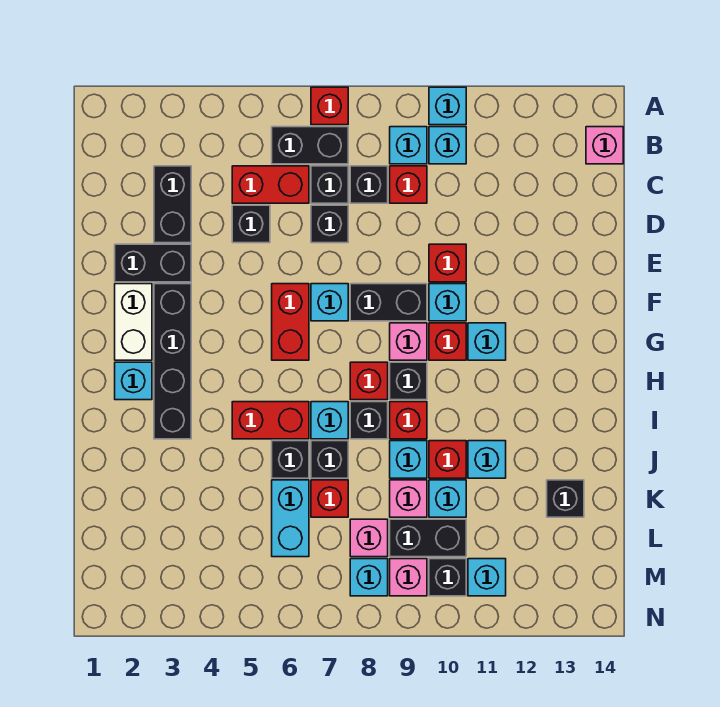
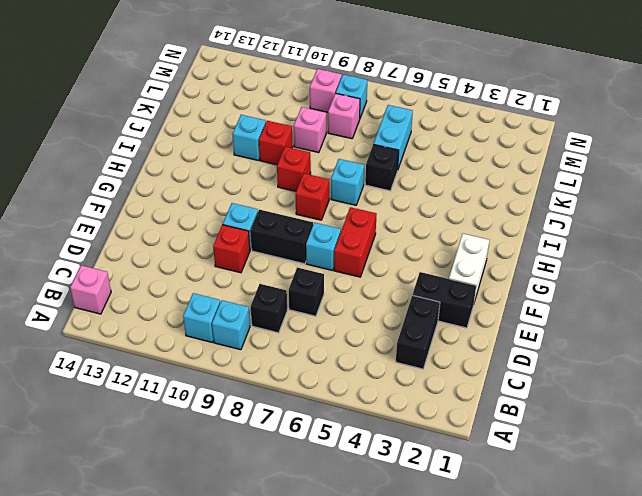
none -> red brick A7 level 1
none -> cyan brick A10 level 1
none -> black brick B6:B7 level 1
none -> red brick C5:C6 level 1

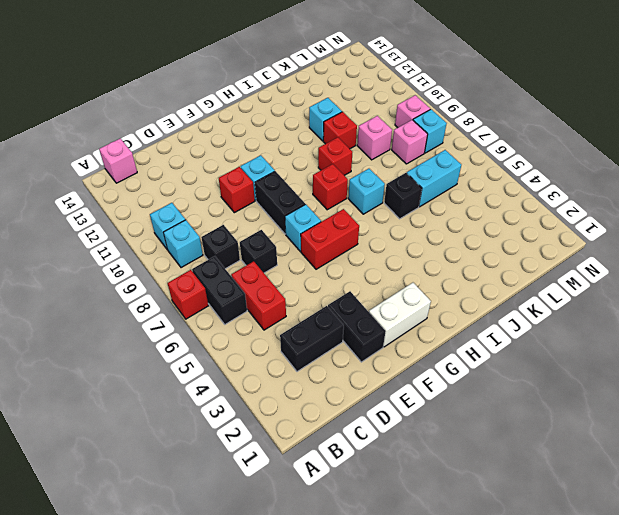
none -> cyan brick A10 level 1
none -> black brick C7 level 1
none -> red brick C9 level 1
none -> black brick D5 level 1

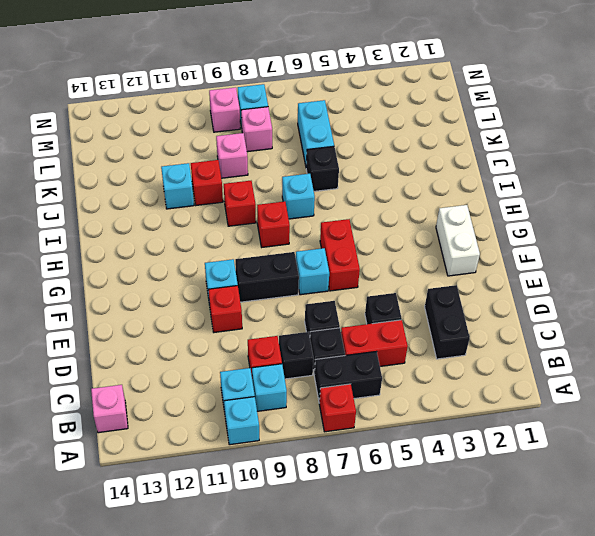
none -> black brick E2:E3 level 1
none -> black brick F3:I3 level 1
none -> pink brick G9 level 1
none -> red brick G10 level 1

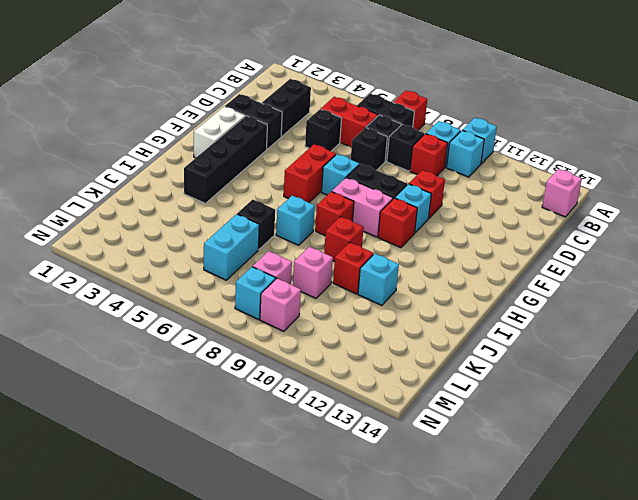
pink brick G8:G9 level 1 -> pink brick G9 level 1
none -> cyan brick G11 level 1
none -> cyan brick H2 level 1
none -> black brick H9 level 1
none -> red brick I5:I6 level 1

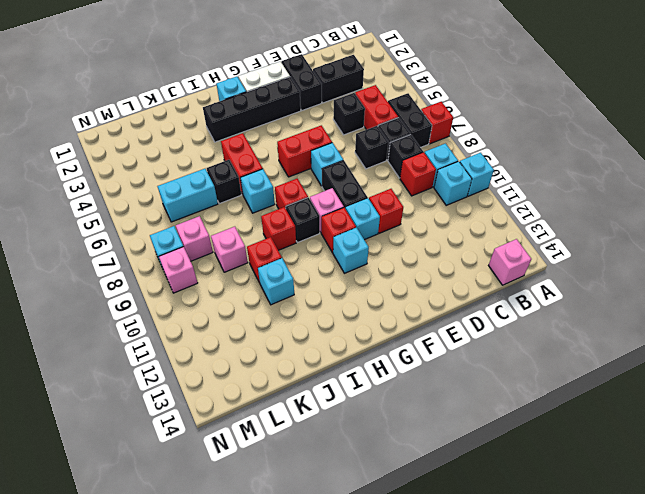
none -> black brick I8 level 1
none -> black brick J7 level 1
none -> cyan brick J9 level 1
none -> red brick K7 level 1

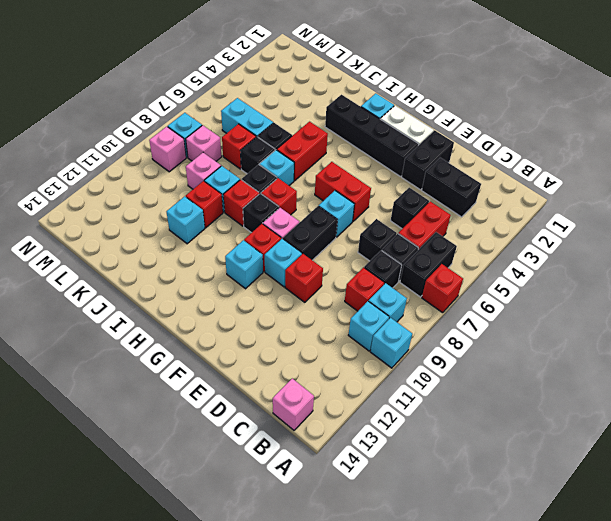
none -> cyan brick K10 level 1
none -> black brick K13 level 1
none -> black brick L9:L10 level 1
none -> black brick M10 level 1

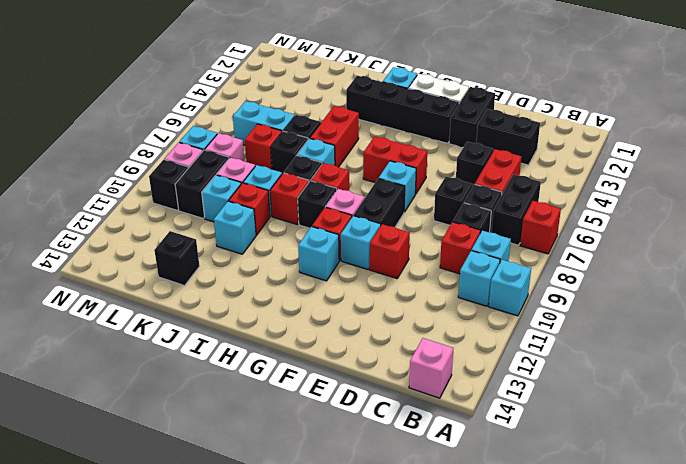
none -> cyan brick M11 level 1

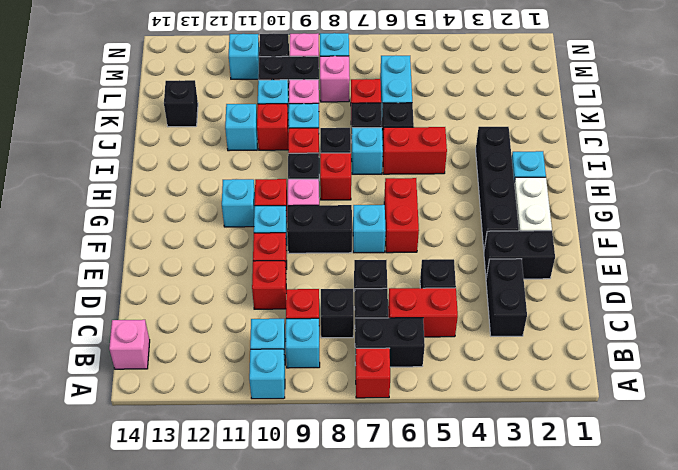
red brick D10 level 1 -> none

